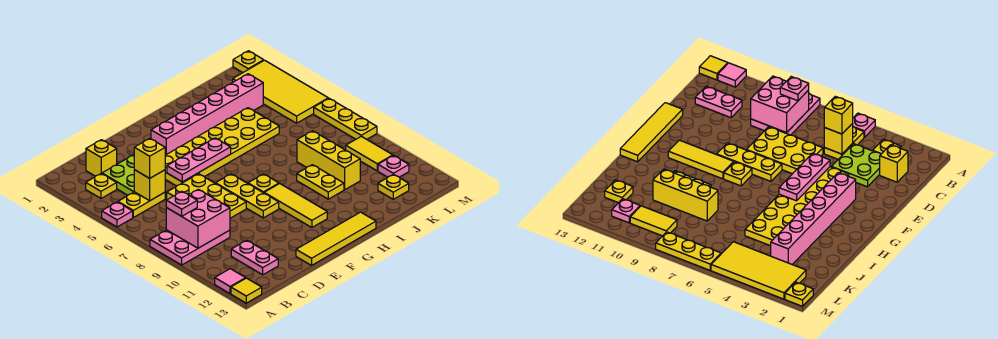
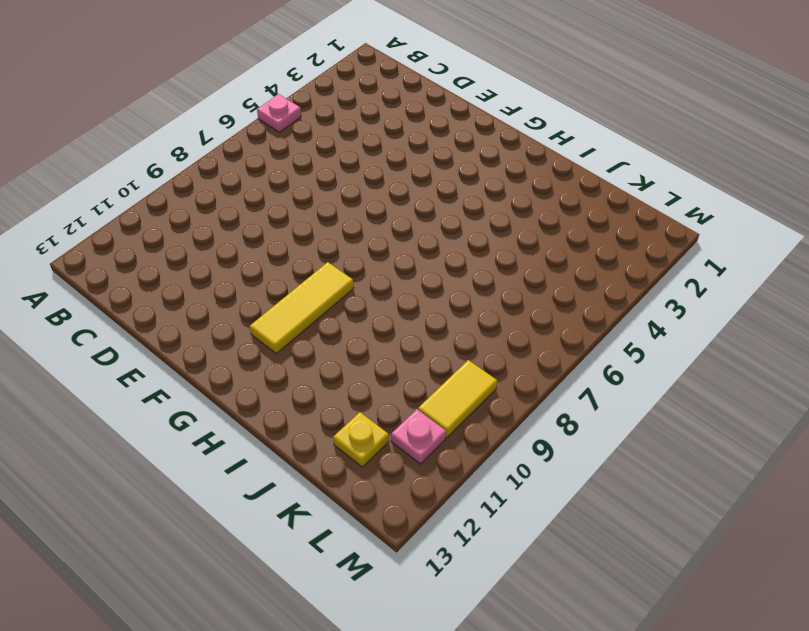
none -> pink plate A8:C9 level 1
none -> pink tile A12 level 1
none -> yellow tile A13 level 1

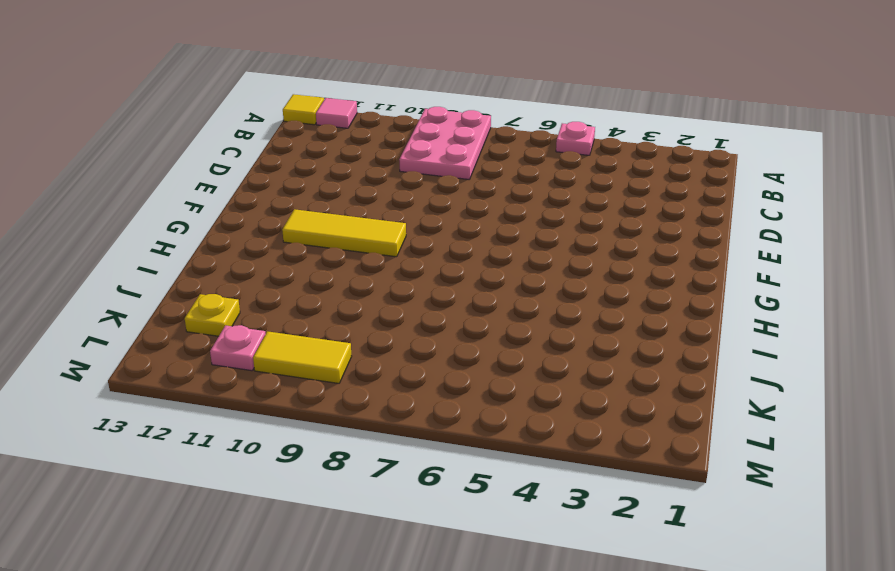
none -> yellow plate B3 level 1
none -> yellow plate B5:C5 level 1
none -> yellow brick C2 level 1

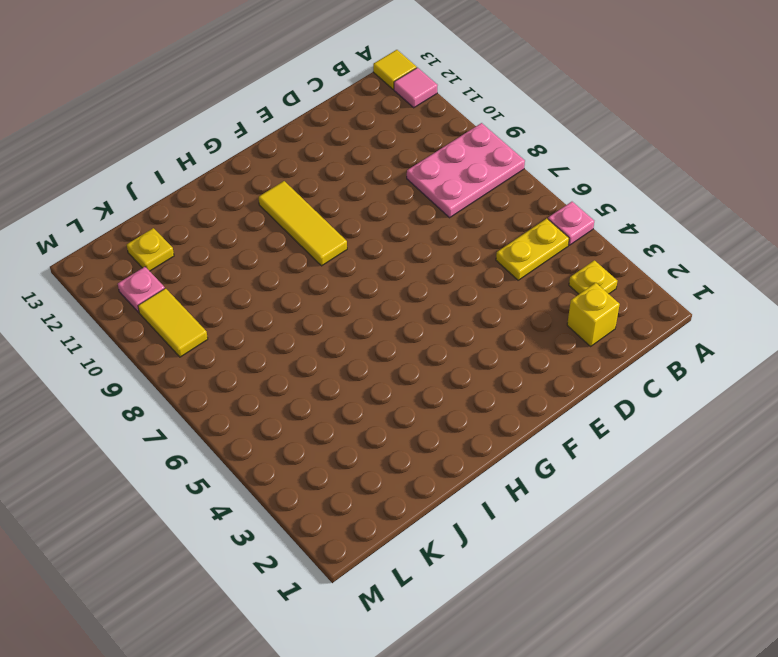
none -> lime plate C3:D4 level 1
none -> pink plate C11:C12 level 1
none -> yellow plate D6:E8 level 1

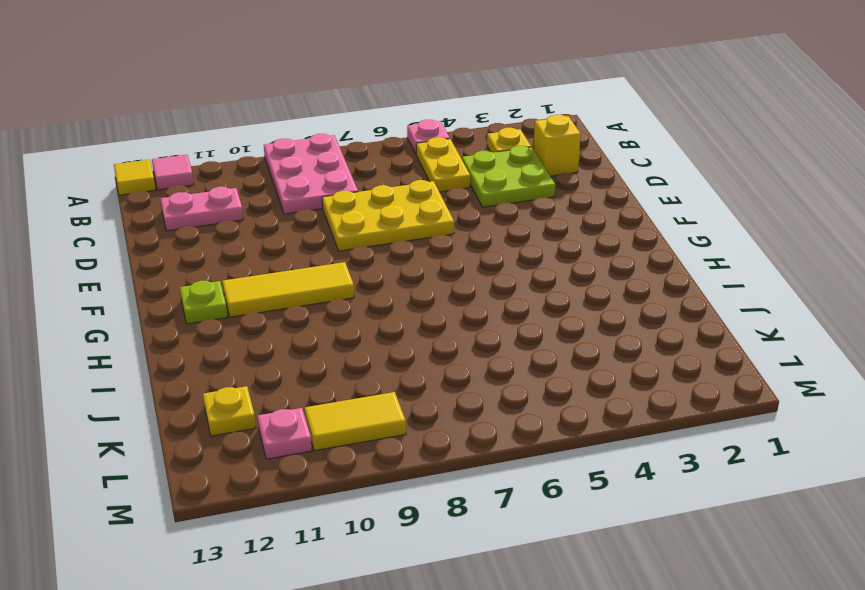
lime plate G12 level 1 -> none
none -> yellow plate E4:J5 level 1
none -> yellow tile E13:H13 level 1
none -> pink brick F3:K3 level 1

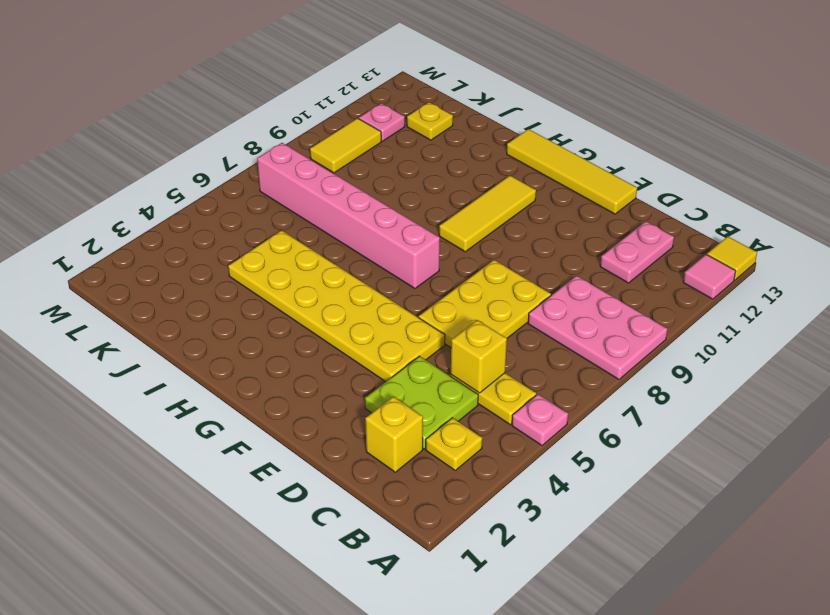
pink brick G7:L7 level 1 -> pink brick F3:K3 level 1
none -> yellow plate F7:F9 level 1
none -> yellow plate G8 level 1
none -> yellow plate I9:I10 level 1

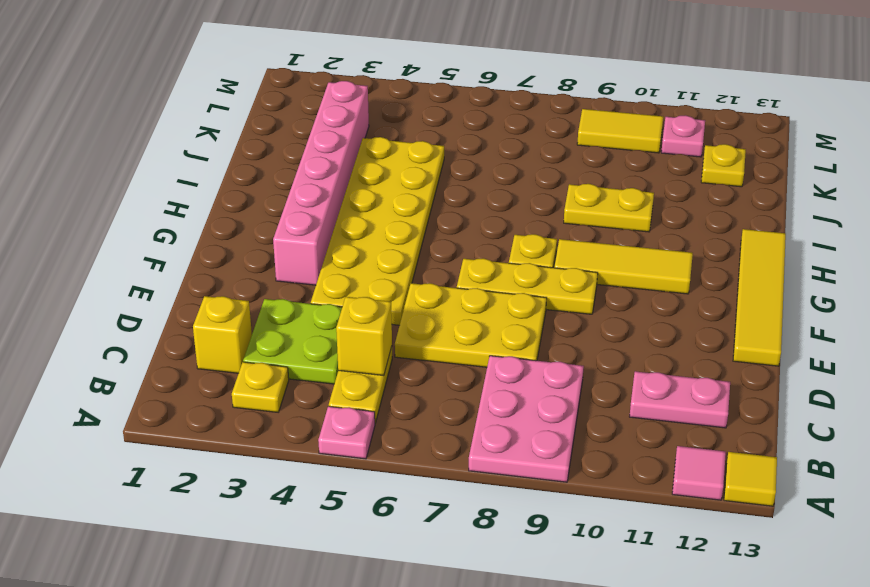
none -> yellow brick J8:J10 level 1
none -> yellow tile L2:M5 level 1
none -> yellow plate M1 level 1

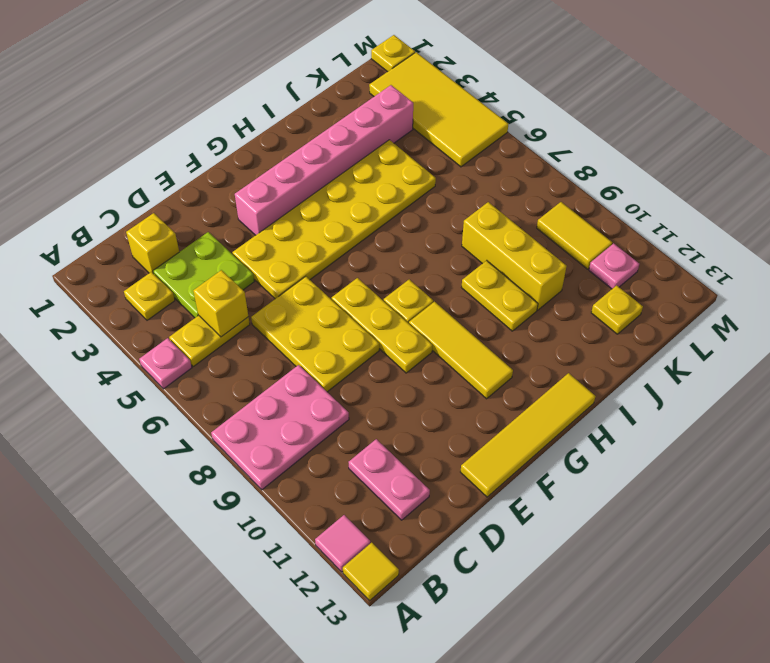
none -> yellow plate M6:M8 level 1
none -> pink brick B8:C9 level 2
none -> pink plate E5:G5 level 2

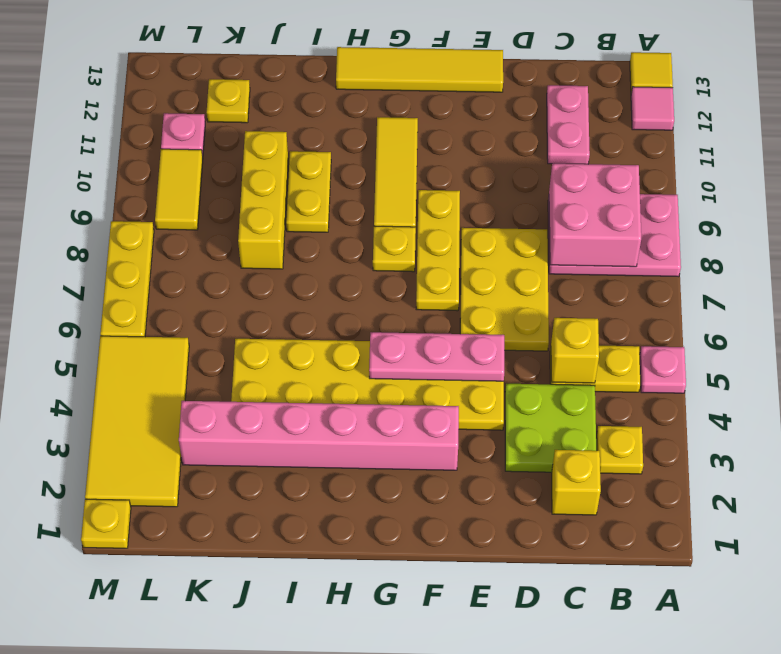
none -> pink plate B8 level 3
none -> yellow brick C5 level 3

